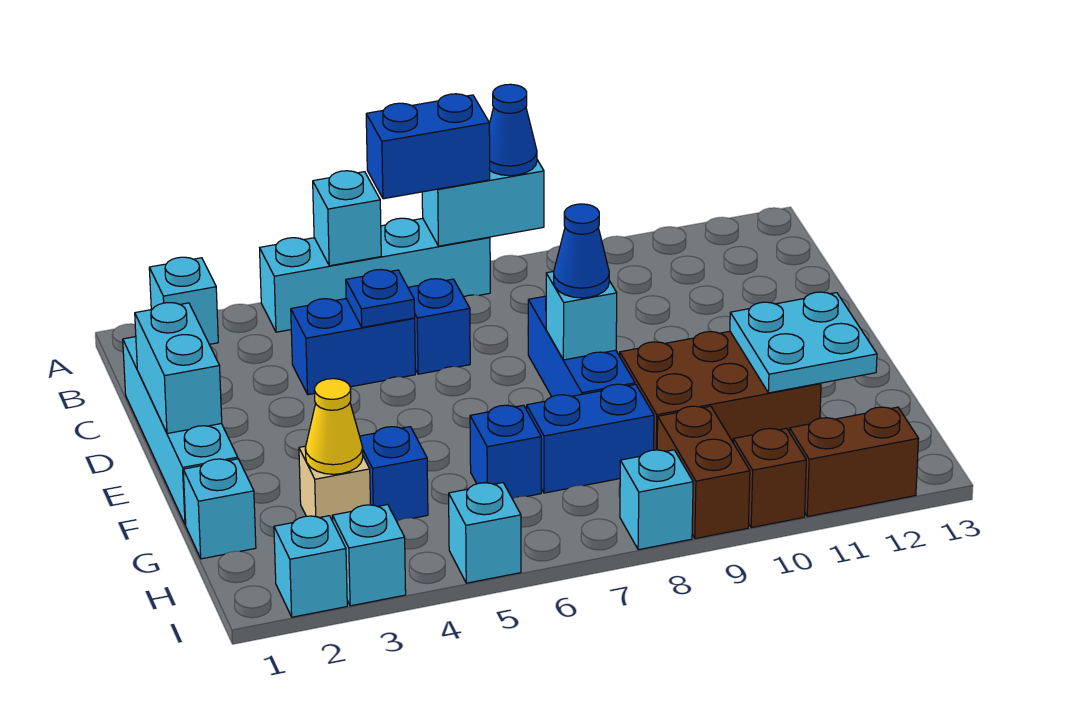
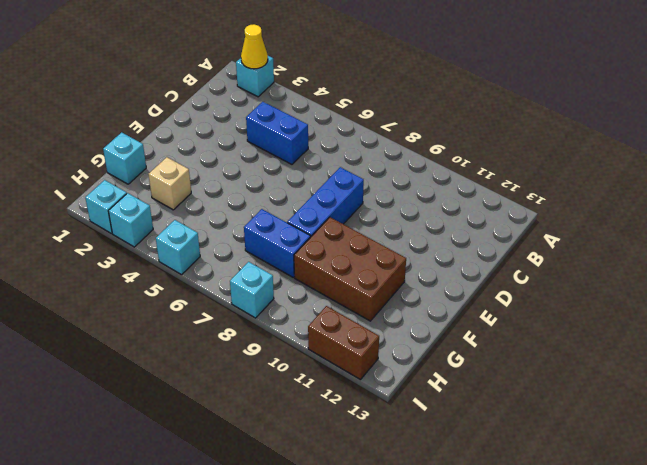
yellow cone A2 level 2 -> yellow cone G3 level 2
none -> cyan brick A4:A7 level 1
none -> cyan brick C1:F1 level 1
none -> blue brick C6 level 1

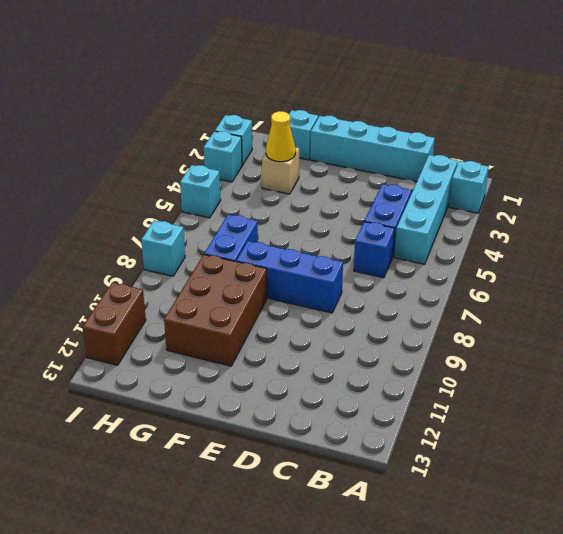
cyan brick B2:B5 level 1 -> cyan brick A4:A7 level 1
none -> blue brick G4 level 1
none -> blue brick G6 level 1
none -> brown brick H9:I9 level 1

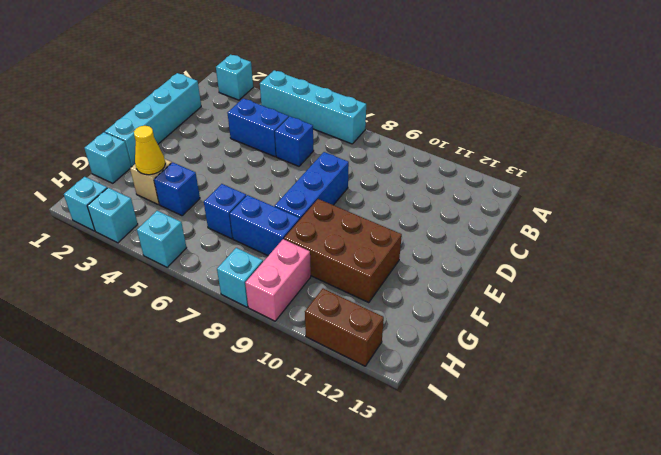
pink brick H9:I9 level 1 -> brown brick H9:I9 level 1
none -> brown brick I10 level 1
none -> cyan brick A5 level 2
none -> cyan brick A7:A8 level 2

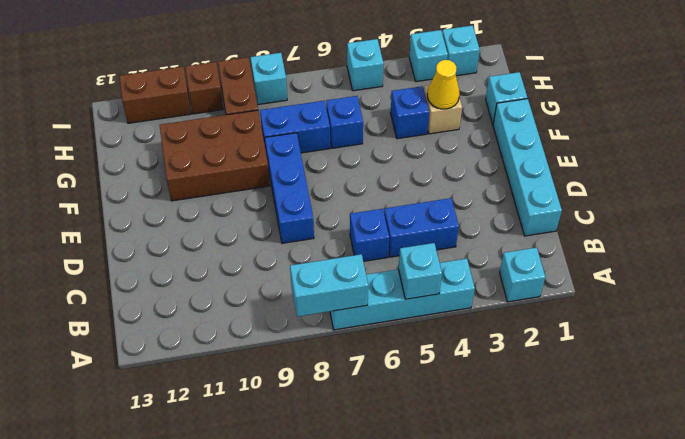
none -> blue plate C5 level 2
none -> cyan brick D1:E1 level 2
none -> cyan brick E8 level 2

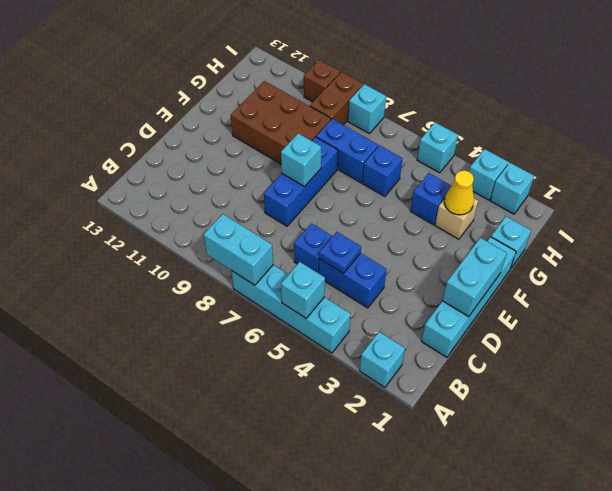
none -> brown brick I11:I12 level 1
none -> cyan plate F11:G12 level 2
none -> blue brick A6:A7 level 3

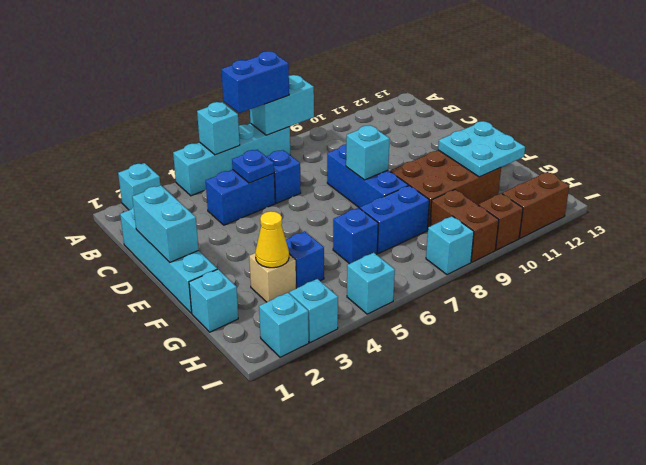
none -> blue cone A8 level 3
none -> blue cone E8 level 3

